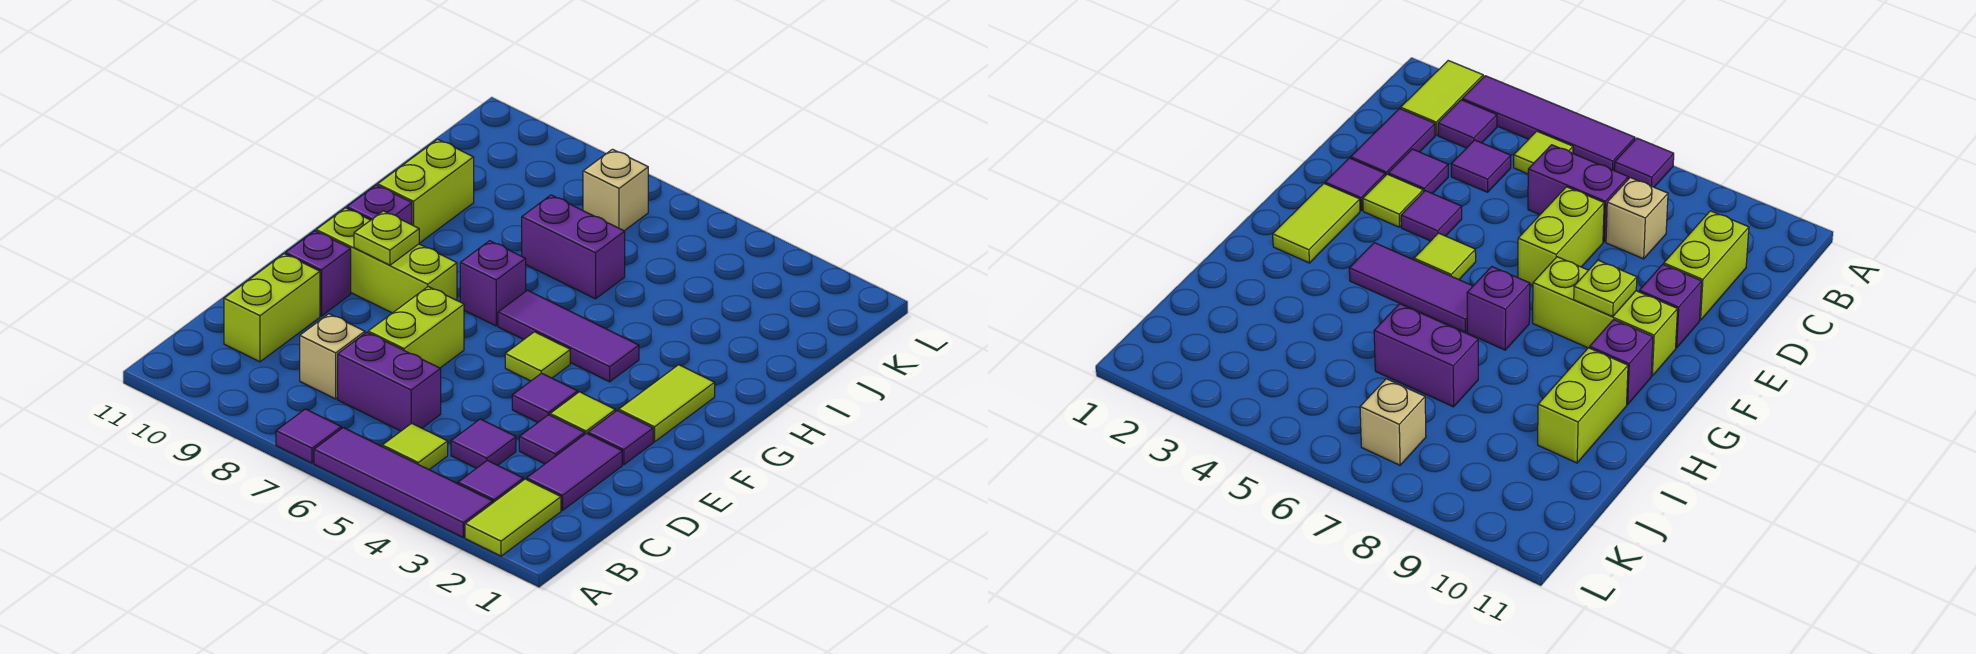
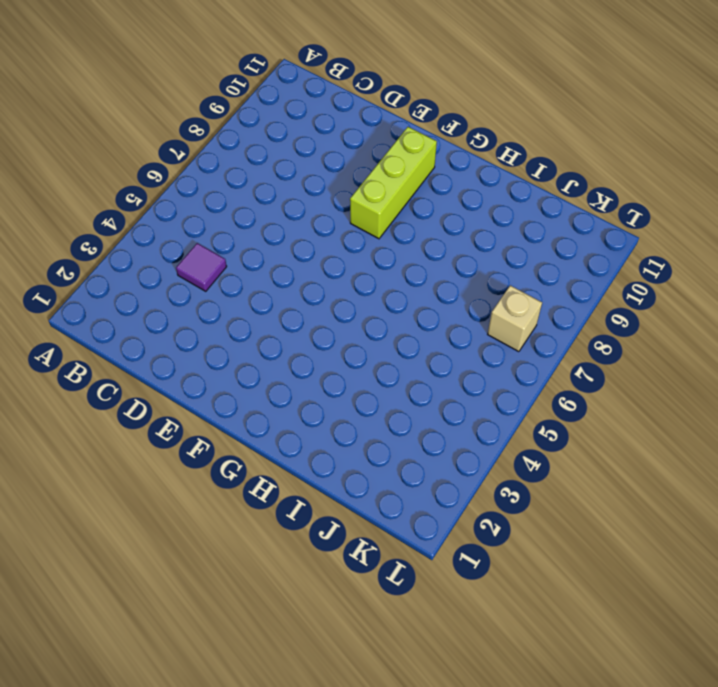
none -> lime tile A2:B2 level 1
none -> purple tile A3:A6 level 1
none -> purple tile A7 level 1

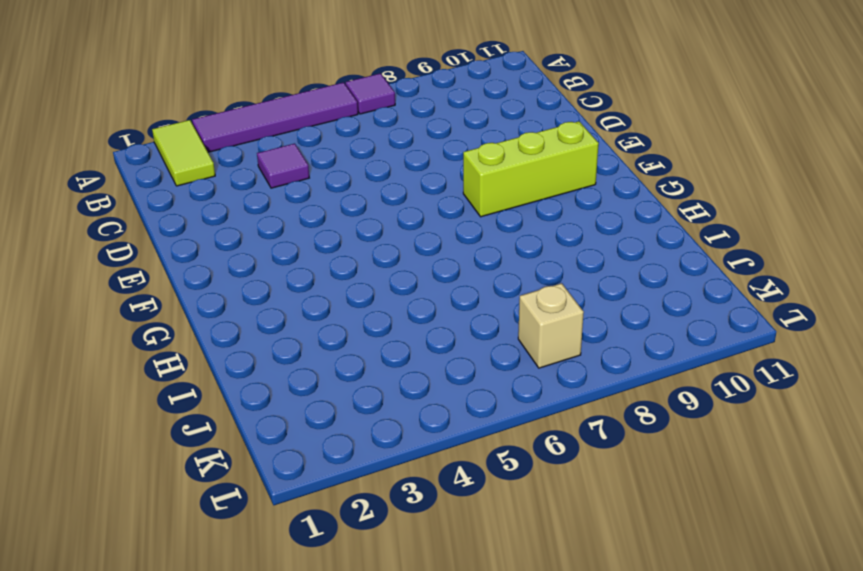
none -> purple tile B3 level 1
none -> lime tile B5 level 1
none -> purple tile C2:D2 level 1

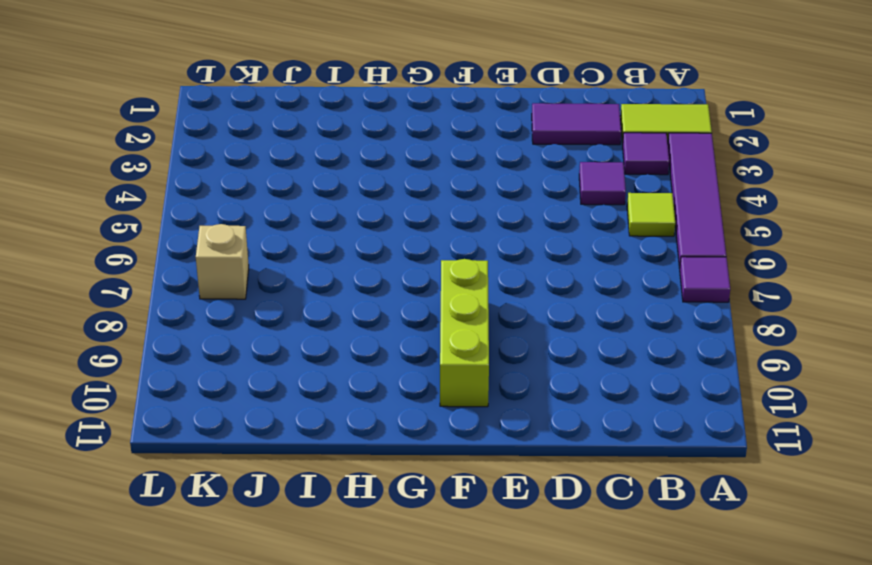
none -> purple brick C6:C7 level 1
none -> tan brick C8 level 1
none -> lime brick C10:D10 level 1

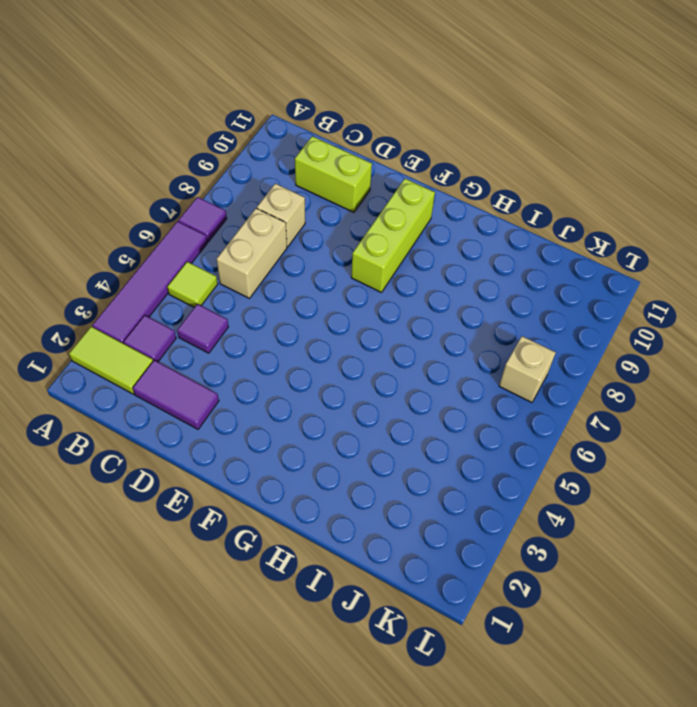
tan brick C6:C7 level 1 -> purple brick C6:C7 level 1
none -> purple tile D3 level 1
none -> lime brick D7:E7 level 1
none -> purple tile E2 level 1

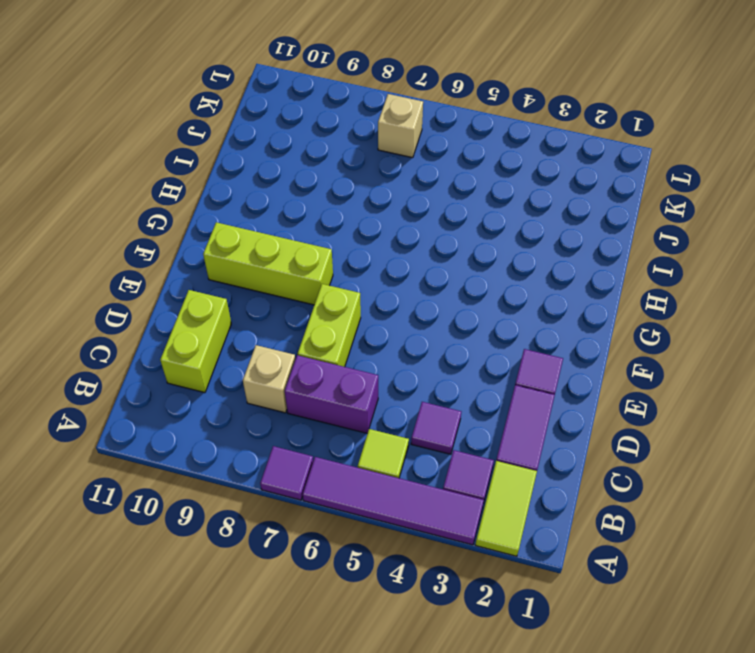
none -> purple tile D3 level 1
none -> lime tile E3 level 1
none -> purple tile E4 level 1

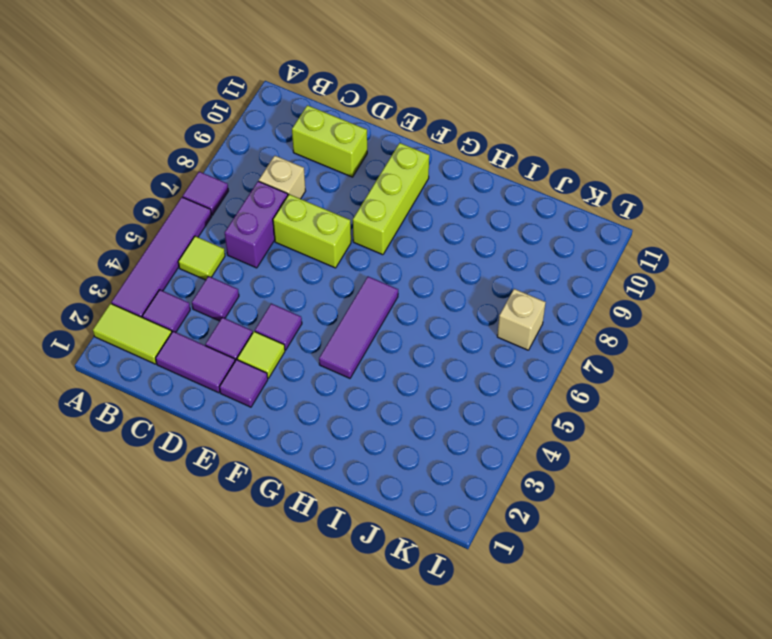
none -> purple brick E10 level 1
none -> lime tile F2:G2 level 1
none -> lime tile F5 level 1

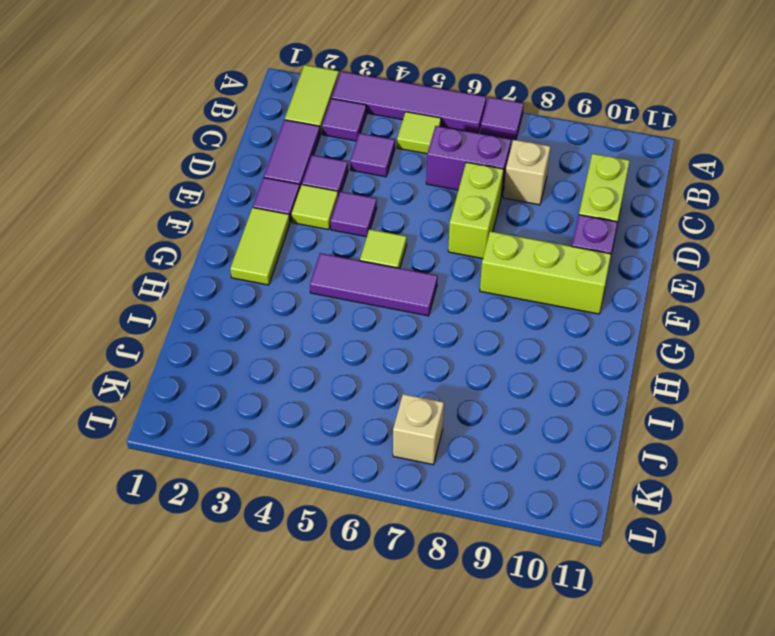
none -> purple brick G7 level 1
none -> purple brick G10 level 1
none -> lime brick H10:I10 level 1

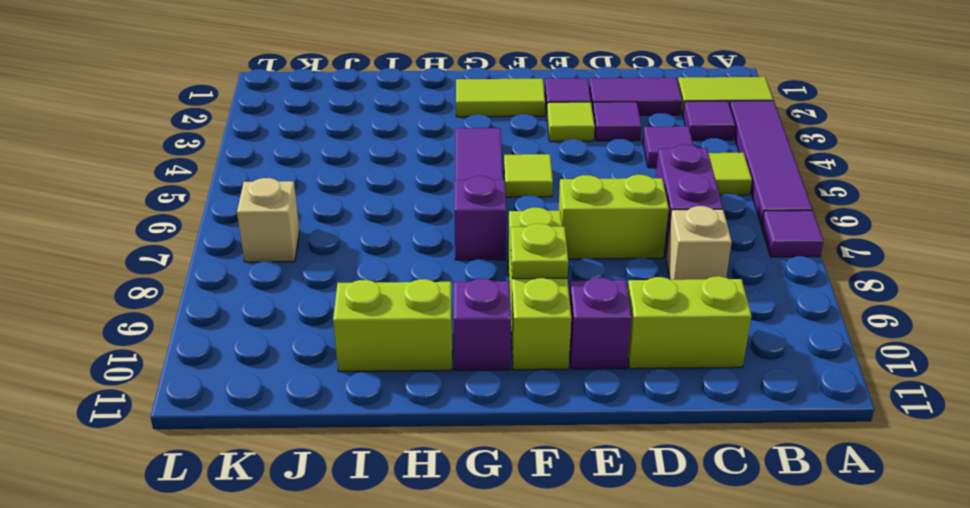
none -> purple tile E4 level 1
none -> purple brick I6:I7 level 1

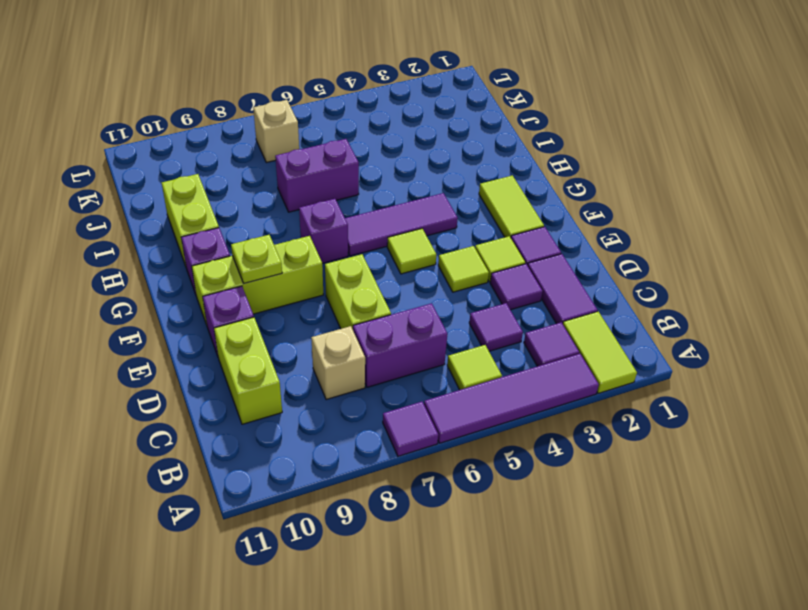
lime tile E4 level 1 -> purple tile E4 level 1

